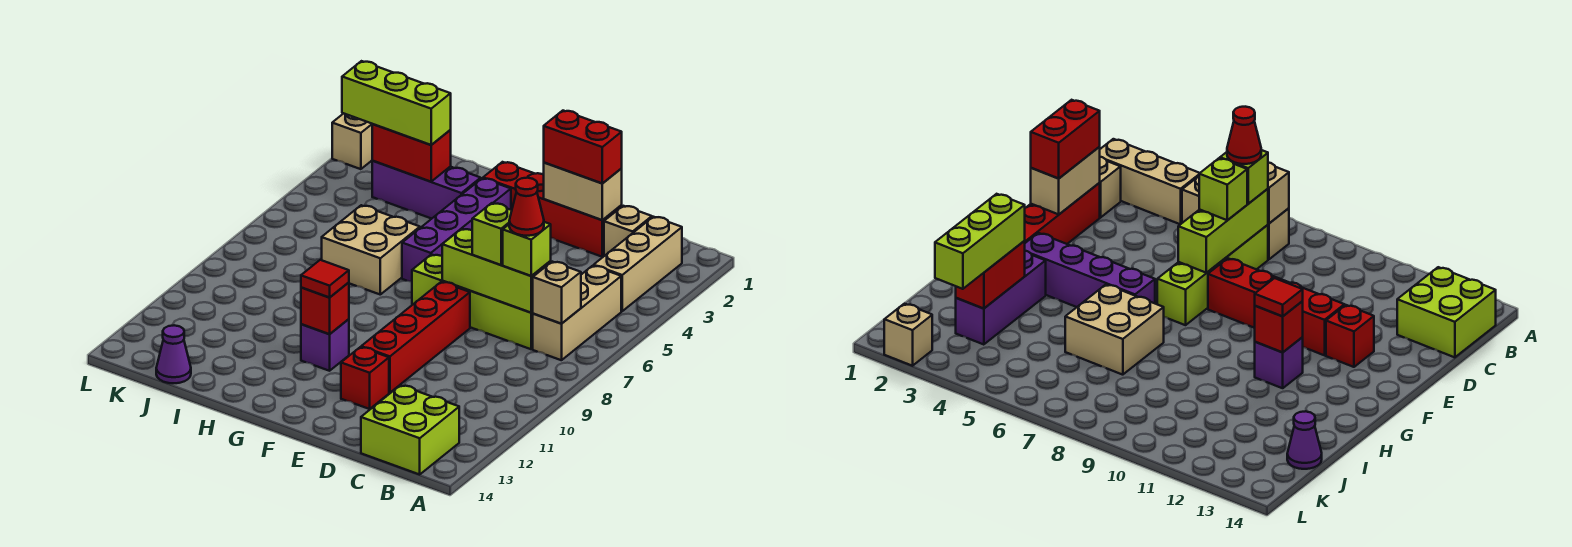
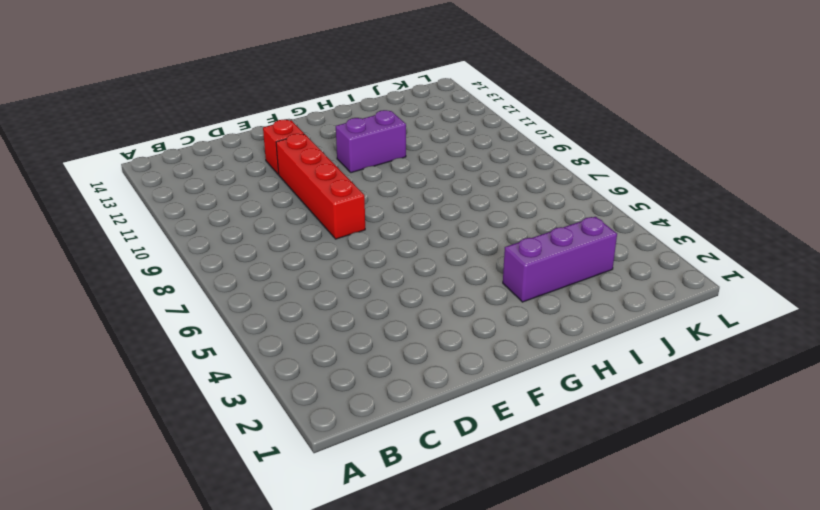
purple brick G11:H11 level 1 -> purple brick G11 level 1
none -> tan brick B2:B4 level 1
none -> tan brick B5:B7 level 1
none -> lime brick B13:C14 level 1

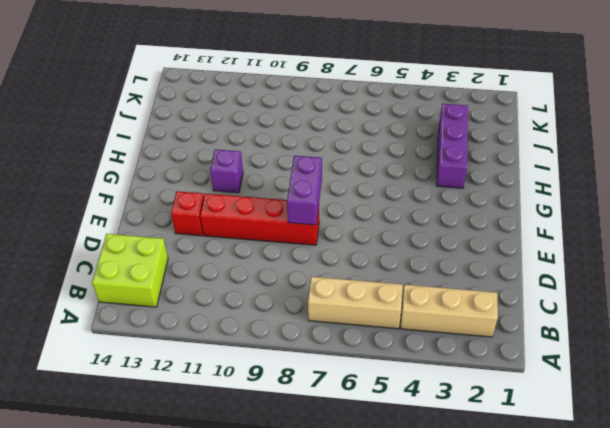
purple brick E8:F8 level 2 -> none
none -> tan brick C2 level 1
none -> lime brick C7:F7 level 1
none -> red brick D2:G2 level 1

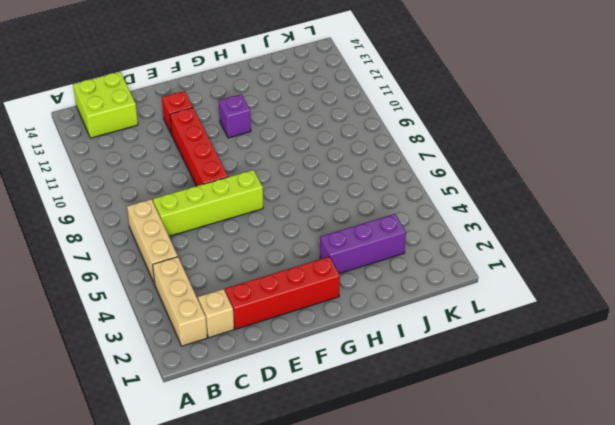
none -> purple brick G3:G6 level 1
none -> tan brick H6:I7 level 1
none -> purple cone J14 level 1

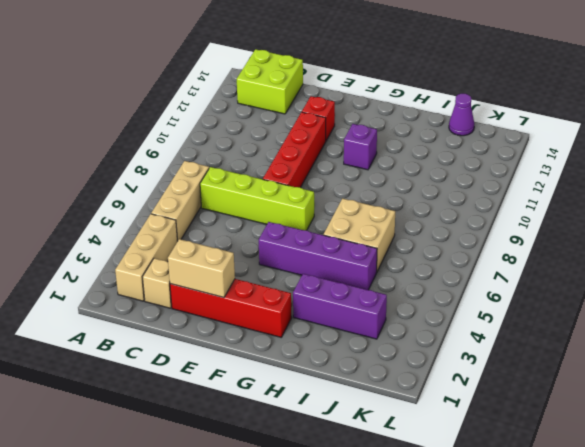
purple brick F5:I5 level 1 -> purple brick G3:G6 level 1
none -> tan brick L2 level 1
none -> tan brick B7 level 2
none -> lime brick C7:E7 level 2

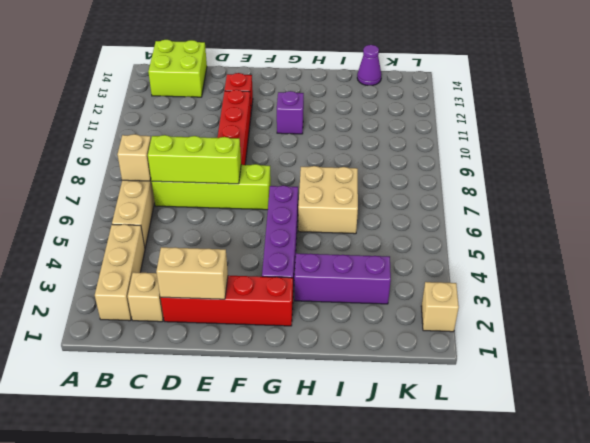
none -> red brick G11 level 2
none -> red brick I3:J3 level 2
none -> lime brick C7 level 3

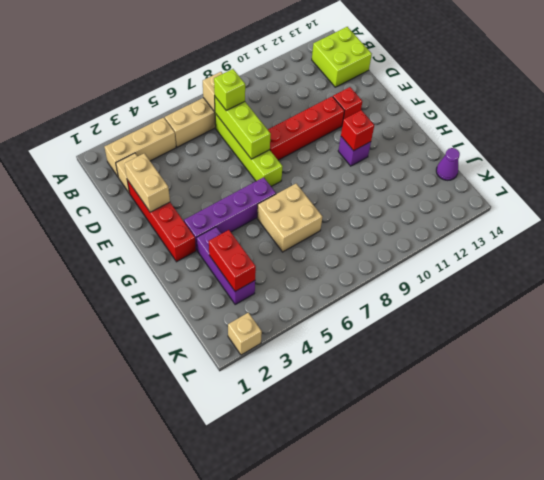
none -> red brick D2:E2 level 3
none -> lime brick D7 level 3
none -> red tile G11 level 3

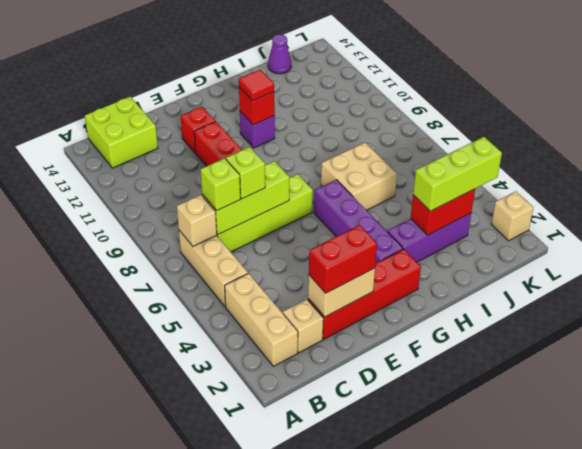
none -> red cone C7 level 4

